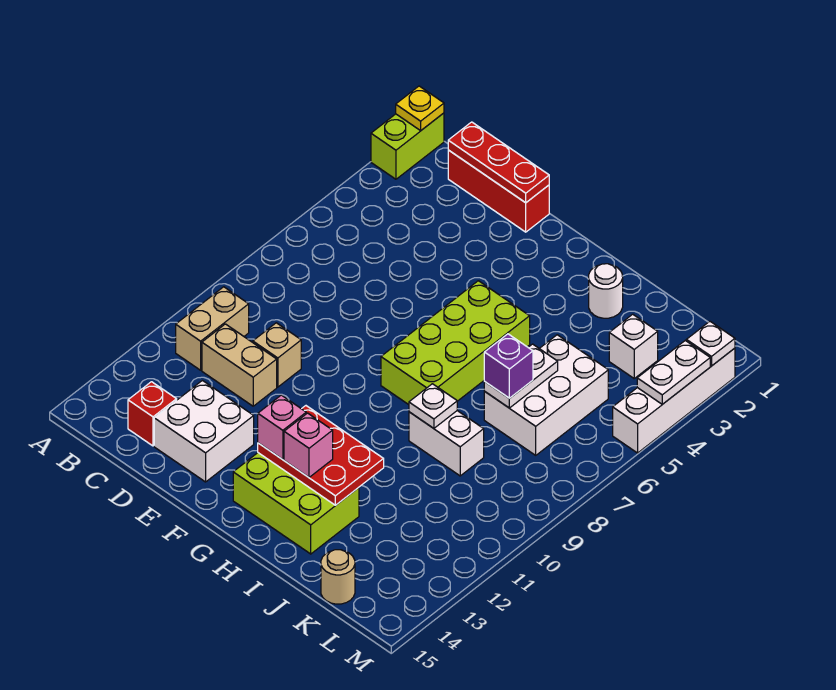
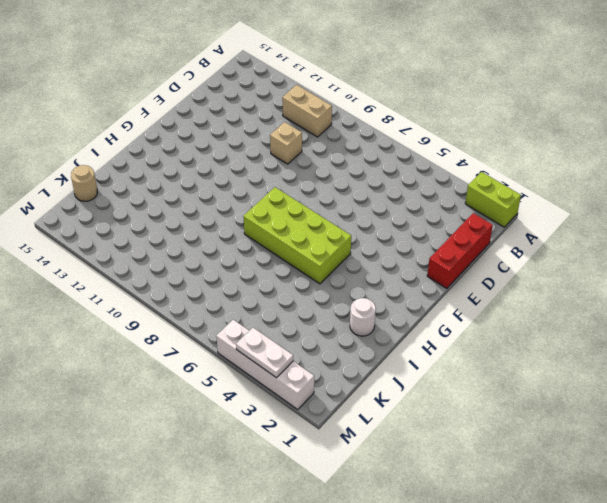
none -> tan brick C11:D11 level 1
none -> red brick C14 level 1
none -> white brick D13:E14 level 1

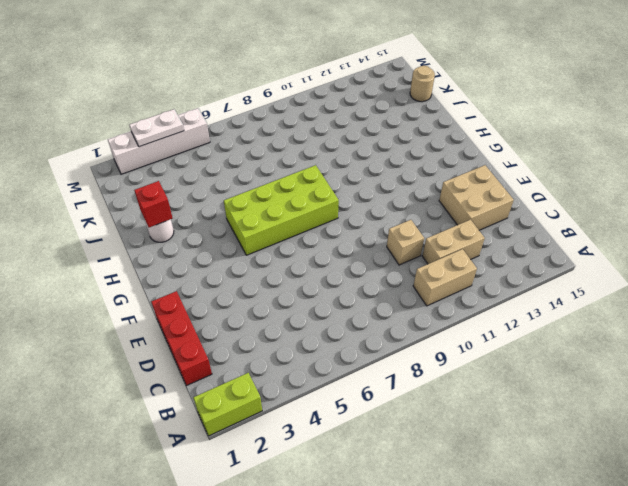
tan brick C11:C12 level 1 -> tan brick C11:D11 level 1
tan brick D13:E14 level 1 -> white brick D13:E14 level 1
red brick I2 level 2 -> red brick C14 level 1
none -> lime brick G13:I14 level 1
none -> white brick I9:J9 level 1
none -> white brick J5:K7 level 1

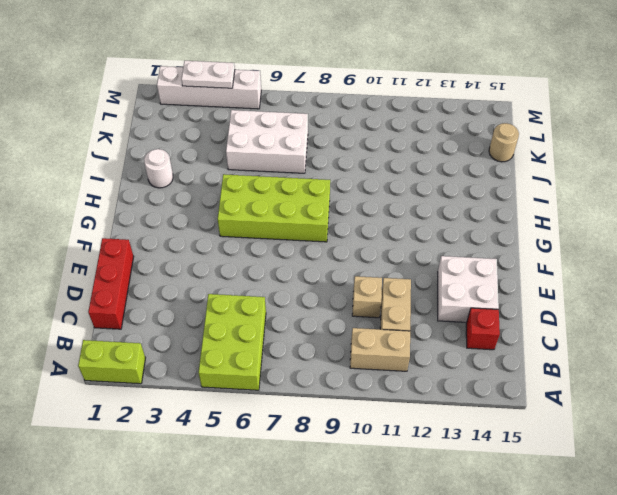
lime brick A5:C6 level 1 -> lime brick G13:I14 level 1
none -> white brick I9:J9 level 1
none -> white brick K3 level 1
none -> yellow plate A1 level 2

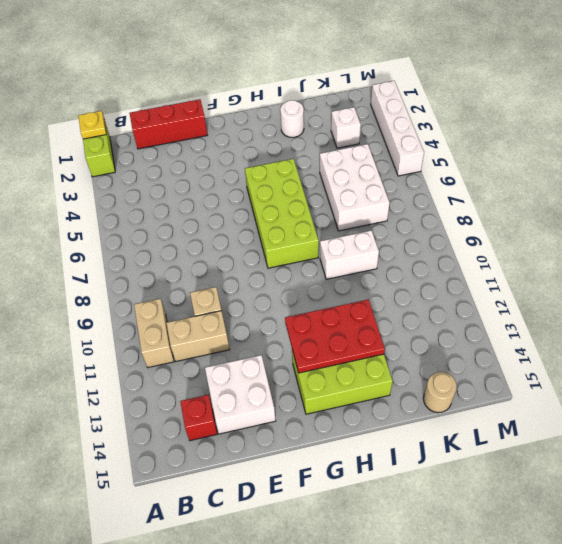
none -> red plate C1:E1 level 2
none -> white plate I9 level 2
none -> white plate J6:J7 level 2

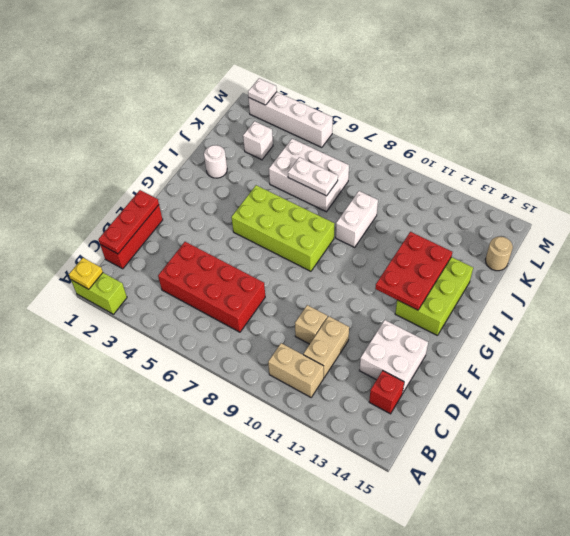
red brick C4:D7 level 1 -> none
none -> white plate I9 level 2
none -> white plate M3:M4 level 2
none -> pink brick G13 level 3

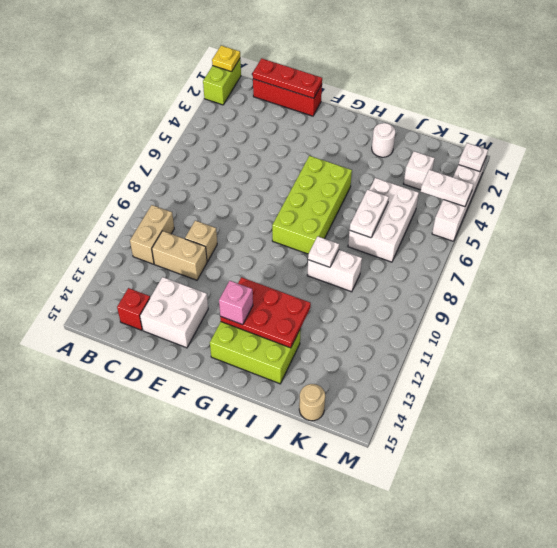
white plate L4:M4 level 2 -> white plate M3:M4 level 2
none -> pink brick H13 level 3
none -> purple brick J7 level 3

